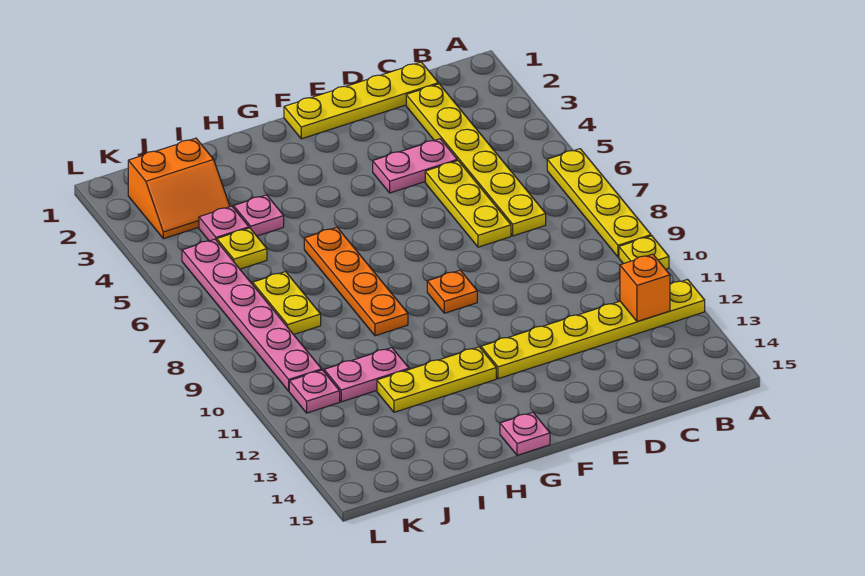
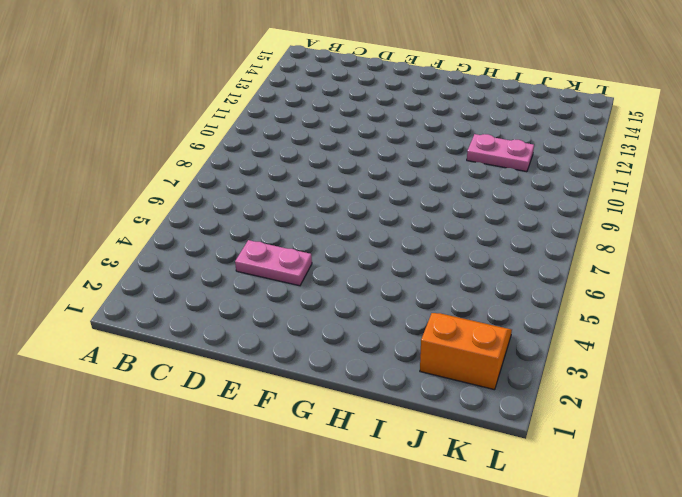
none -> yellow plate A6:A9 level 1
none -> yellow plate A10 level 1
none -> yellow plate A12:F12 level 1

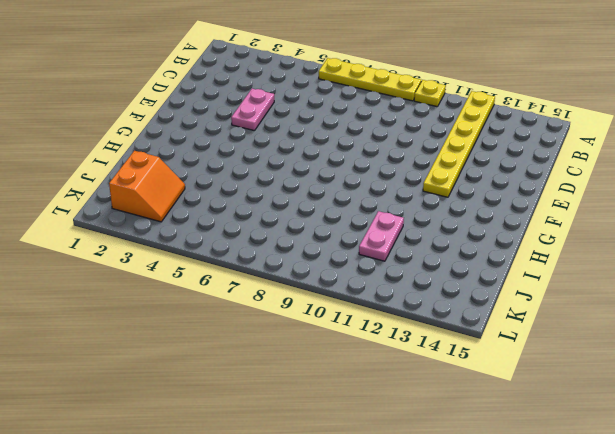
none -> yellow plate C1:F1 level 1
none -> yellow plate C2:C7 level 1
none -> yellow plate D5:D7 level 1

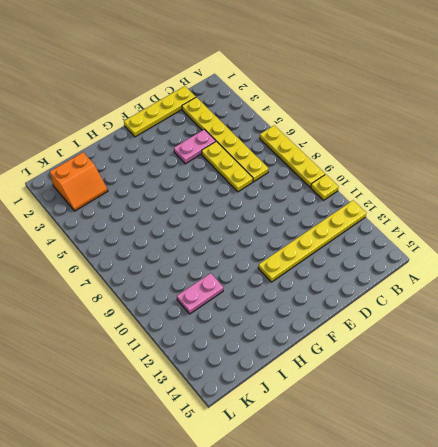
none -> orange plate F9 level 1
none -> yellow plate G12:I12 level 1
none -> pink plate G15 level 1

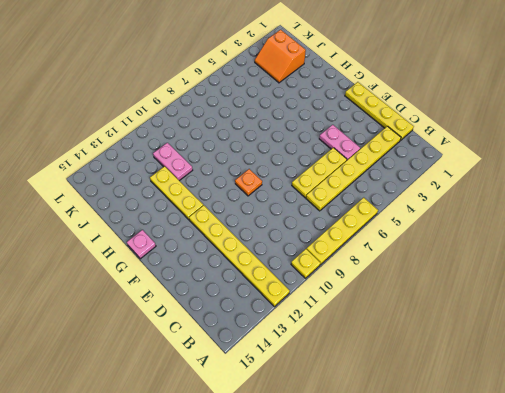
none -> orange plate H6:H9 level 1
none -> pink plate I4 level 1
none -> pink plate J4 level 1

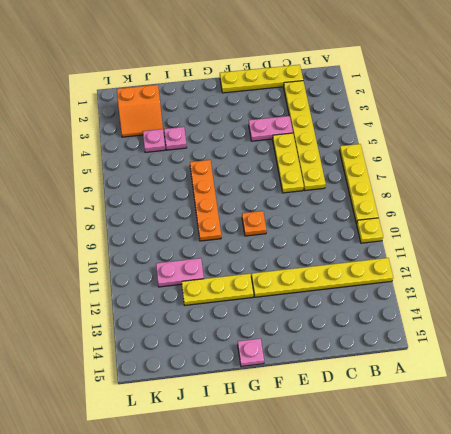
none -> yellow plate J5 level 1
none -> yellow plate J7:J8 level 1
none -> pink plate K5:K10 level 1

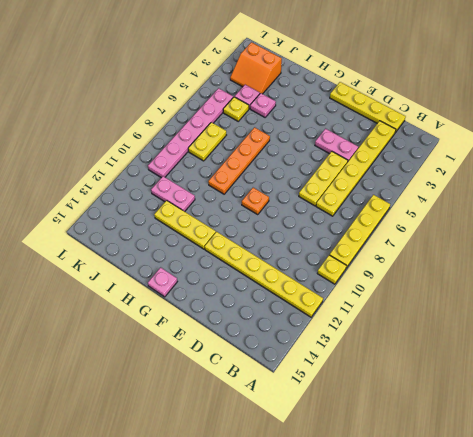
none -> pink plate K11 level 1
none -> orange brick B12 level 2

